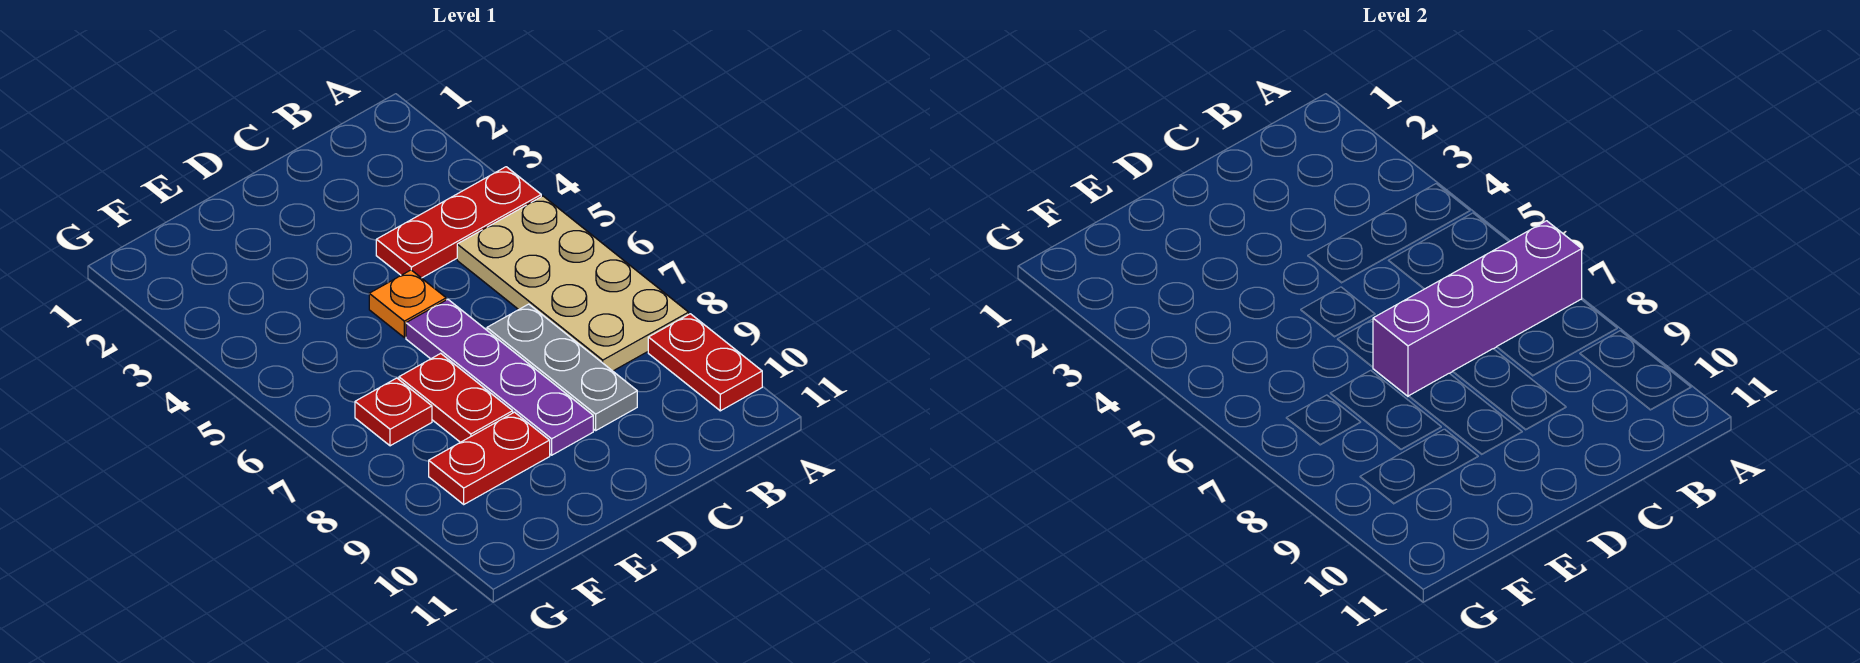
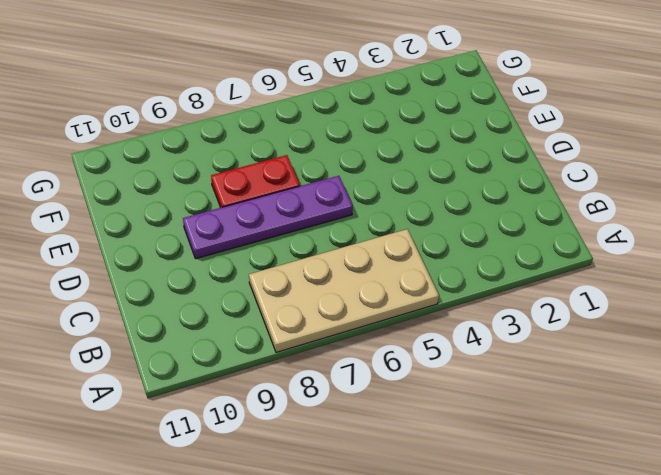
none -> red plate A4:C4 level 1
none -> red plate A9:A10 level 1

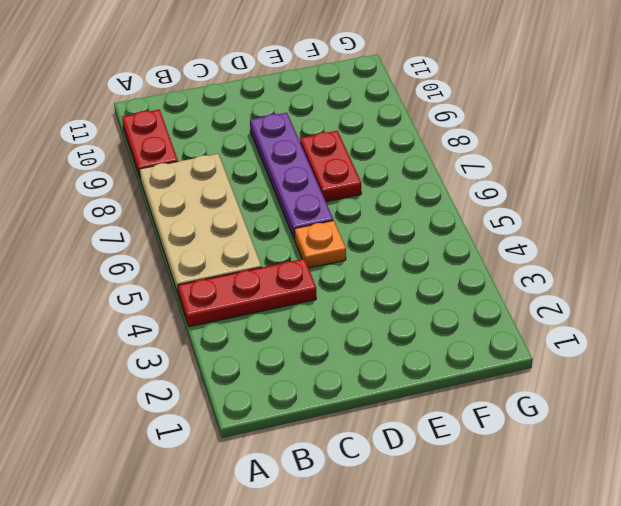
none -> grey plate C7:C9 level 1
none -> red plate E9:F9 level 1

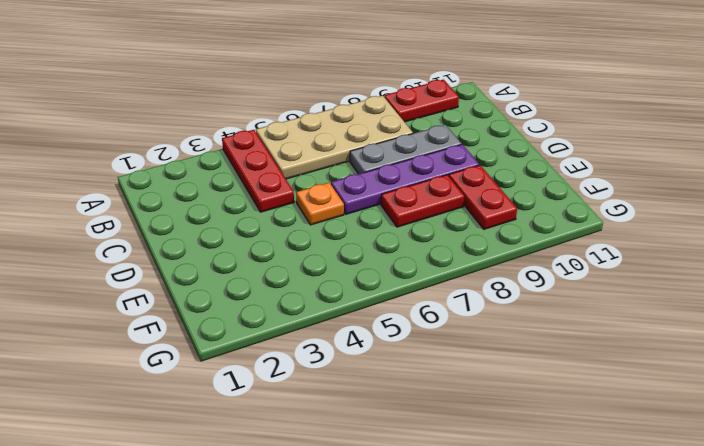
none -> red plate F7 level 1
none -> purple brick A7:D7 level 2

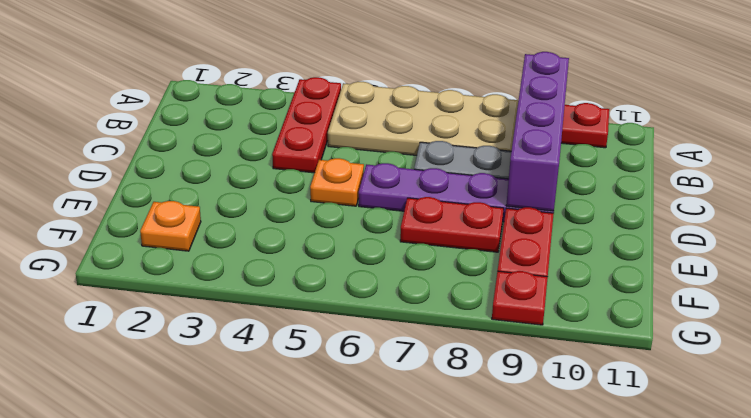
purple brick A9:D9 level 2 -> purple brick A7:D7 level 2
orange plate F2 level 1 -> none
red plate G9 level 1 -> red plate F7 level 1

